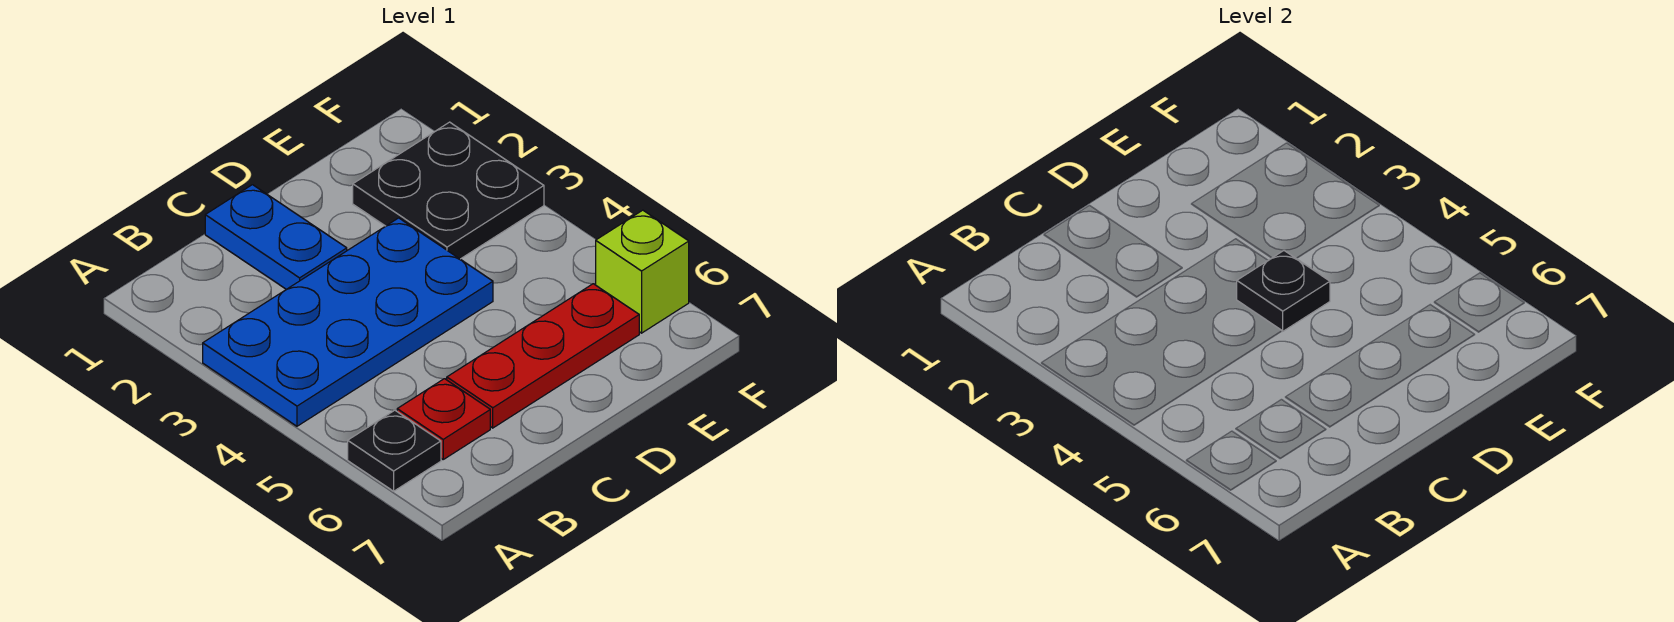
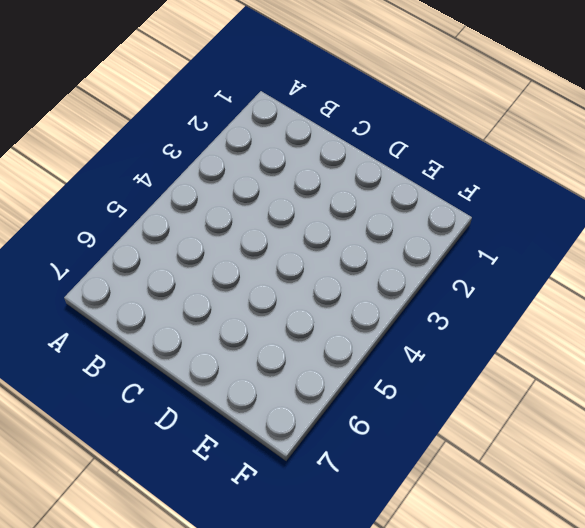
none -> blue plate A3:D4 level 1
none -> black plate A6 level 1

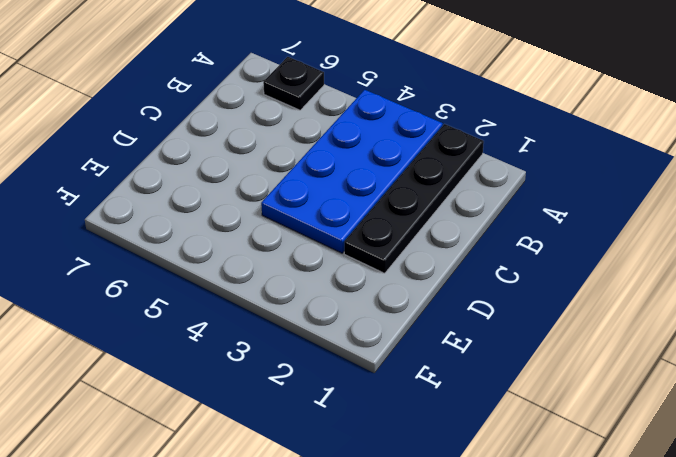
black plate A2:D2 level 1 -> blue plate C1:C2 level 1
none -> red plate B6 level 1
none -> red plate C6:E6 level 1

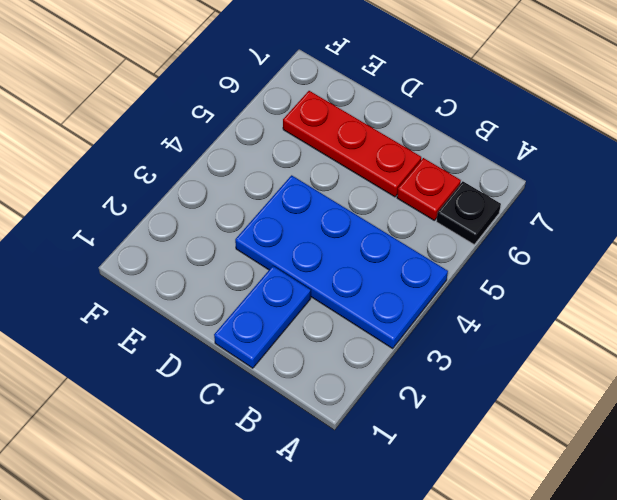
none -> black plate E2:F3 level 1
none -> lime brick F6 level 1

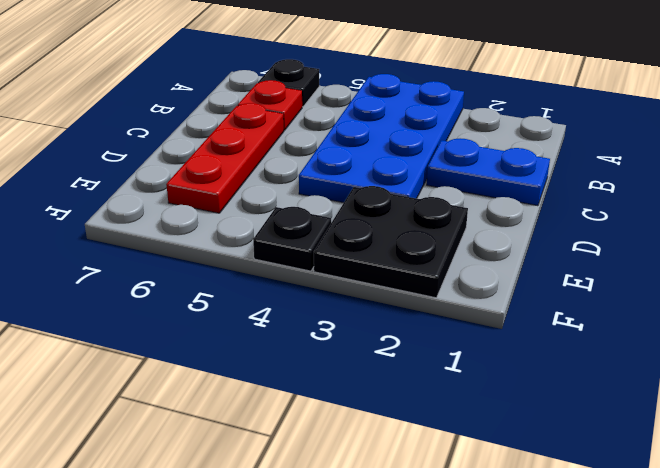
black plate F4 level 1 -> black plate D4 level 2
none -> lime brick F6 level 1

